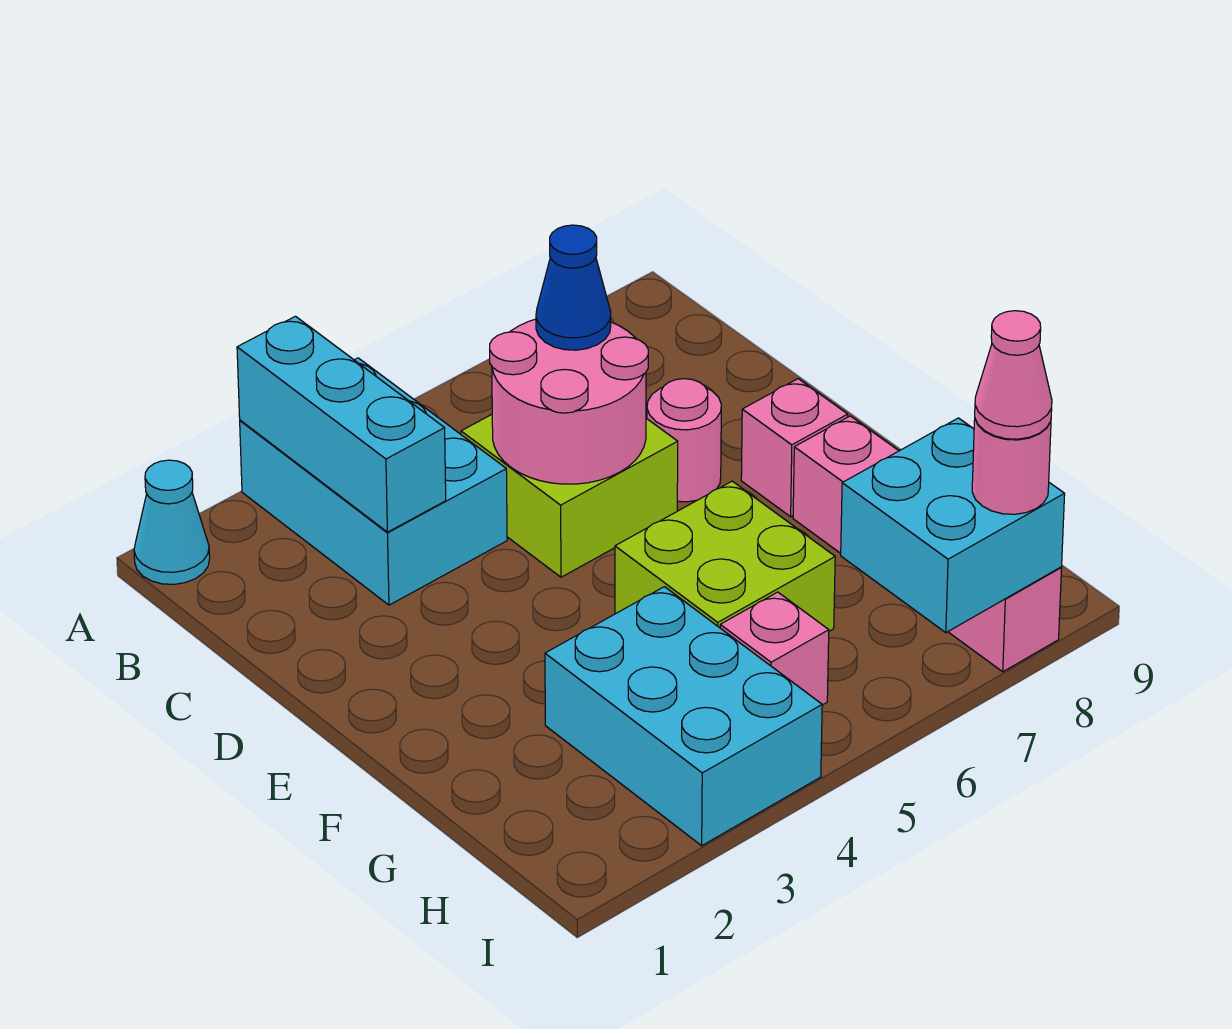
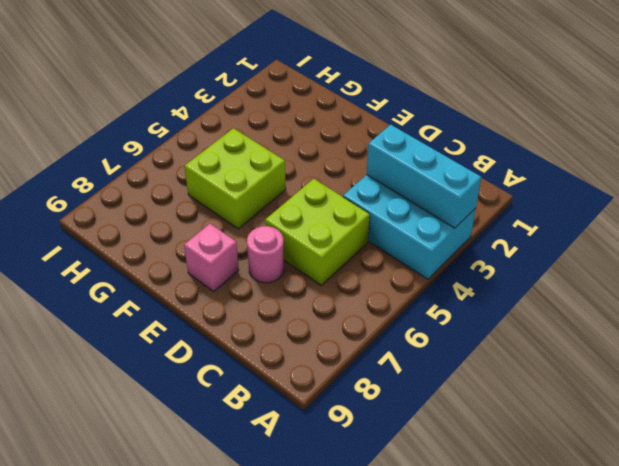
none -> cyan cone A1 level 1
none -> pink brick F8:I8 level 1
none -> cyan brick G3:I4 level 1

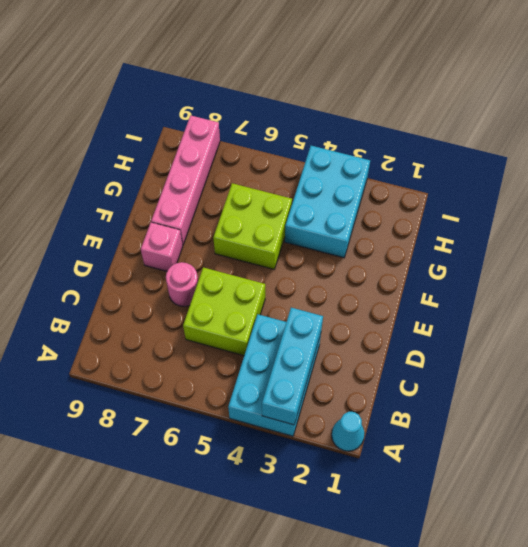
none -> pink brick H5 level 1
none -> pink round brick C5:D6 level 2
none -> cyan brick H7:I8 level 2

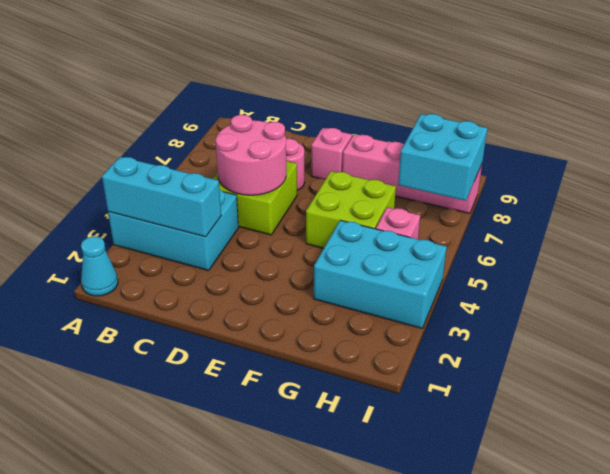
none -> blue cone C6 level 3
none -> pink round brick I8 level 3
none -> pink cone I8 level 4

